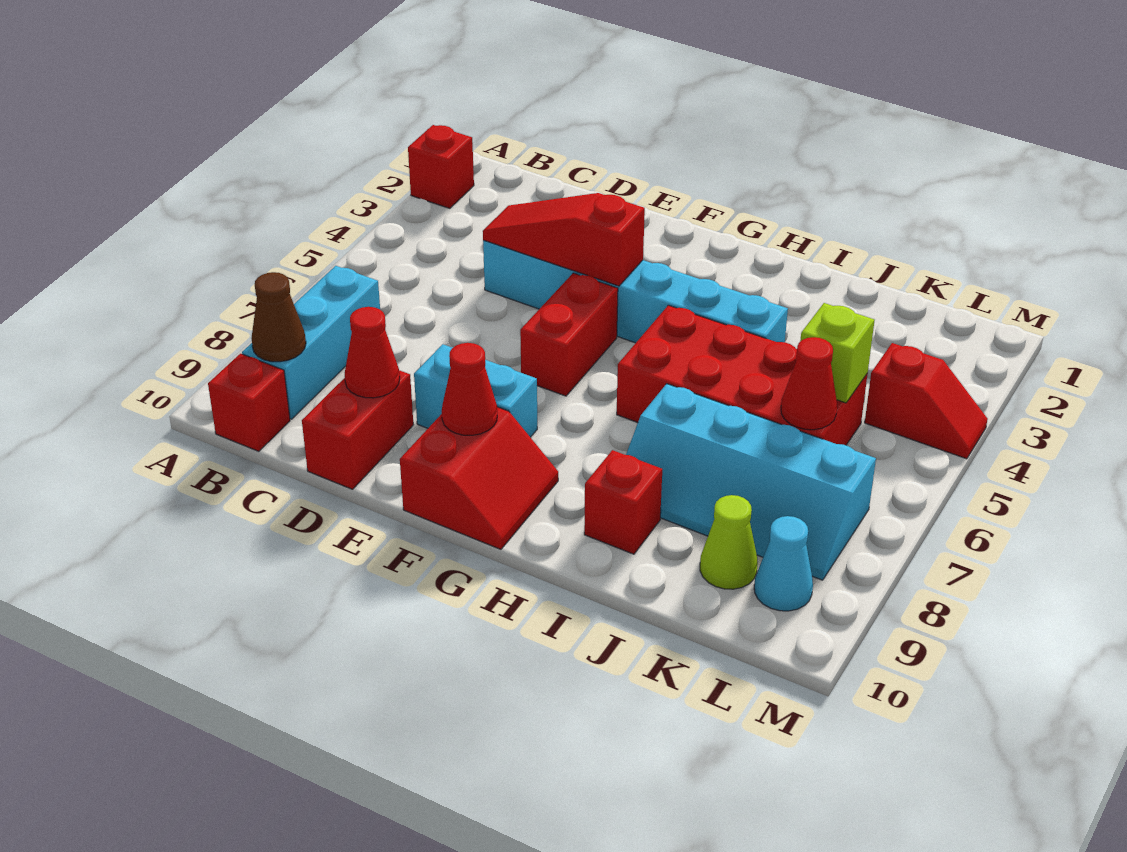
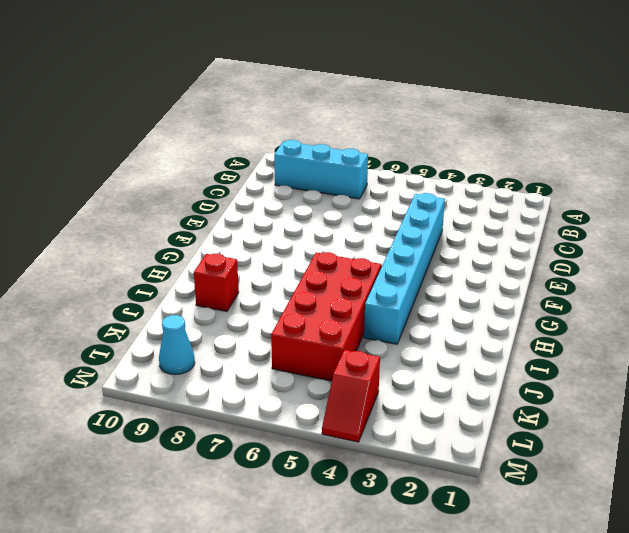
none -> red brick A2 level 1
none -> red brick B10 level 1
none -> red brick D9:D10 level 1

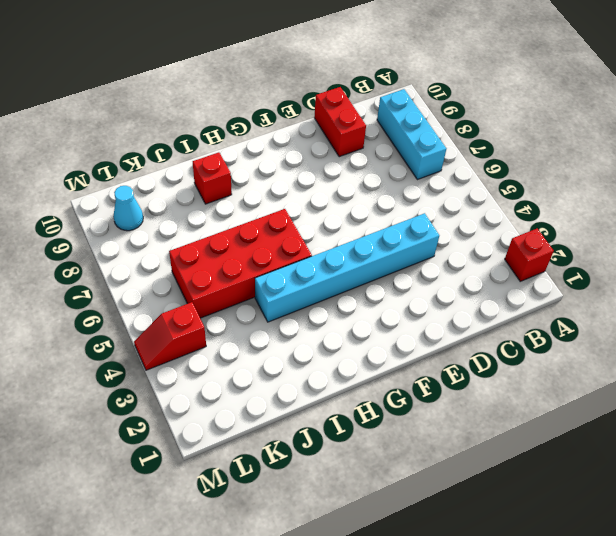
none -> red brick B10 level 1
none -> cyan brick E8:F8 level 1
none -> red brick F5:F6 level 1

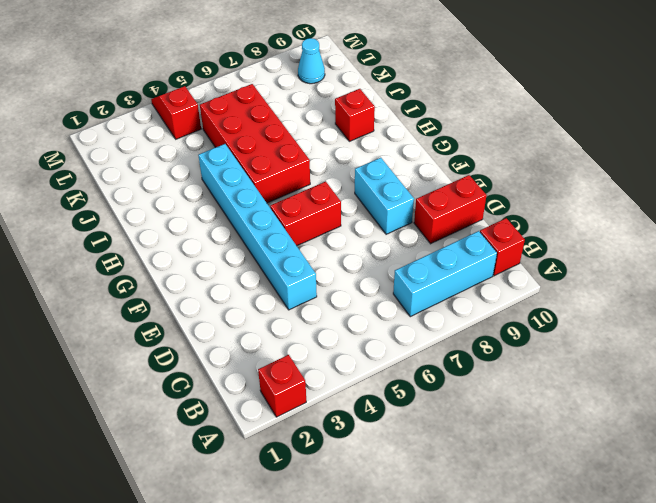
none -> red slope F9:G10 level 1 top F
none -> cyan slope I7:L8 level 1 top 7
none -> lime cone K9 level 1

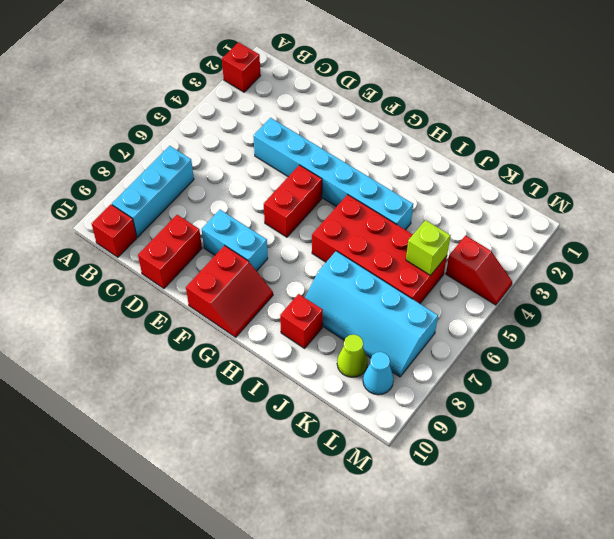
none -> brown cone B9 level 2
none -> red slope D4:F4 level 2 top F
none -> red cone D9 level 2

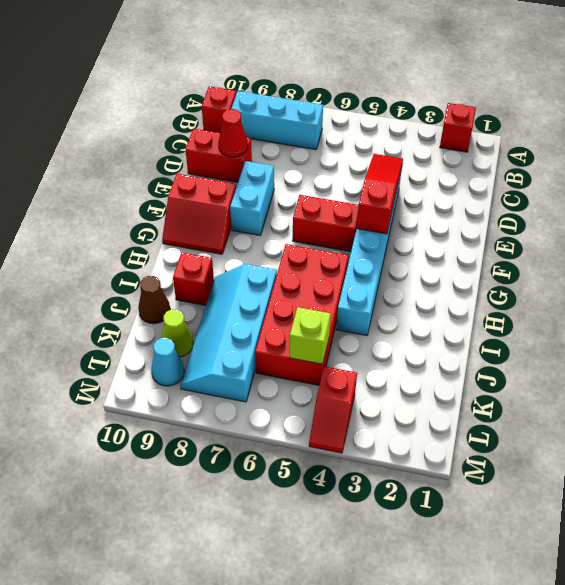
brown cone J10 level 1 -> brown cone B9 level 2
none -> red cone F9 level 2
none -> red cone K6 level 2

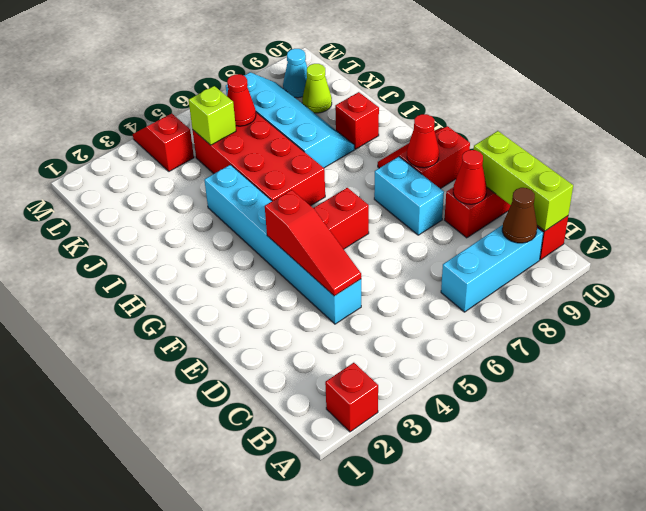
lime brick B10:D10 level 2 -> none

